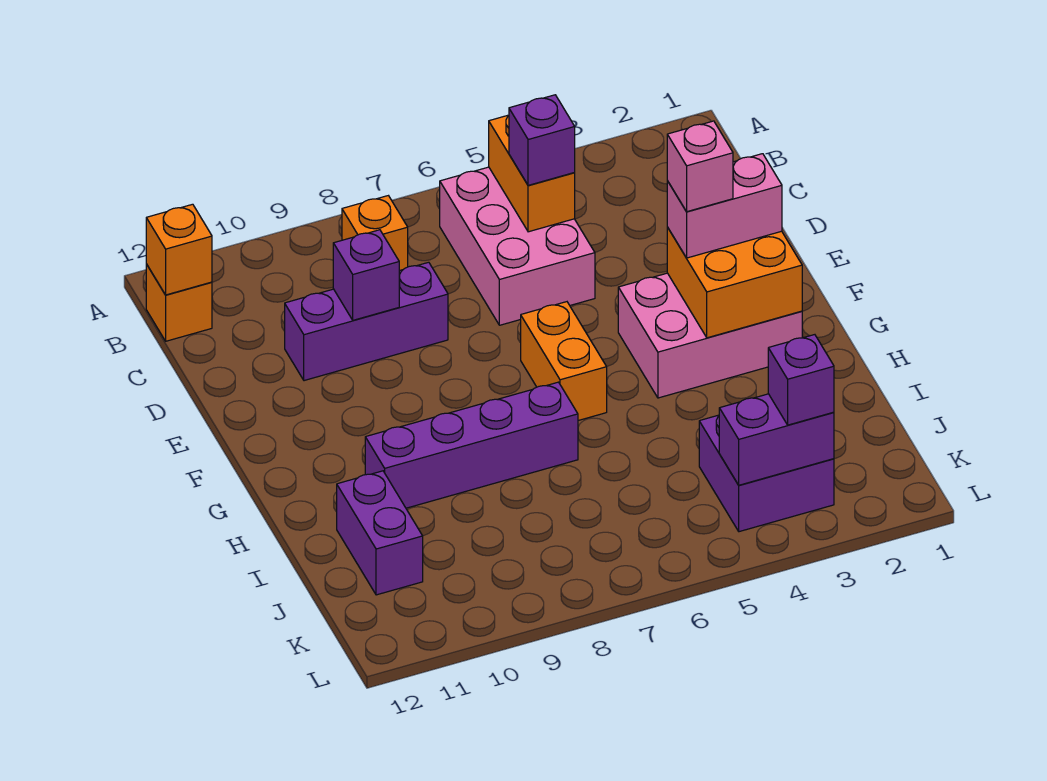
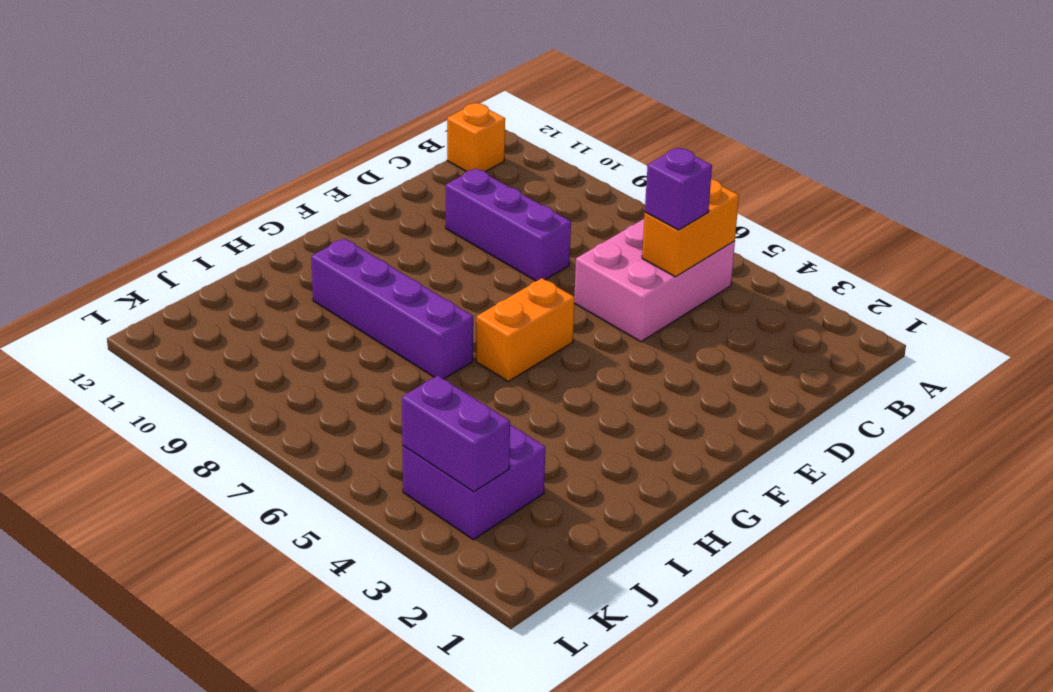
none -> orange brick B8 level 1
none -> pink brick F2:G4 level 1
none -> purple brick I11:J11 level 1

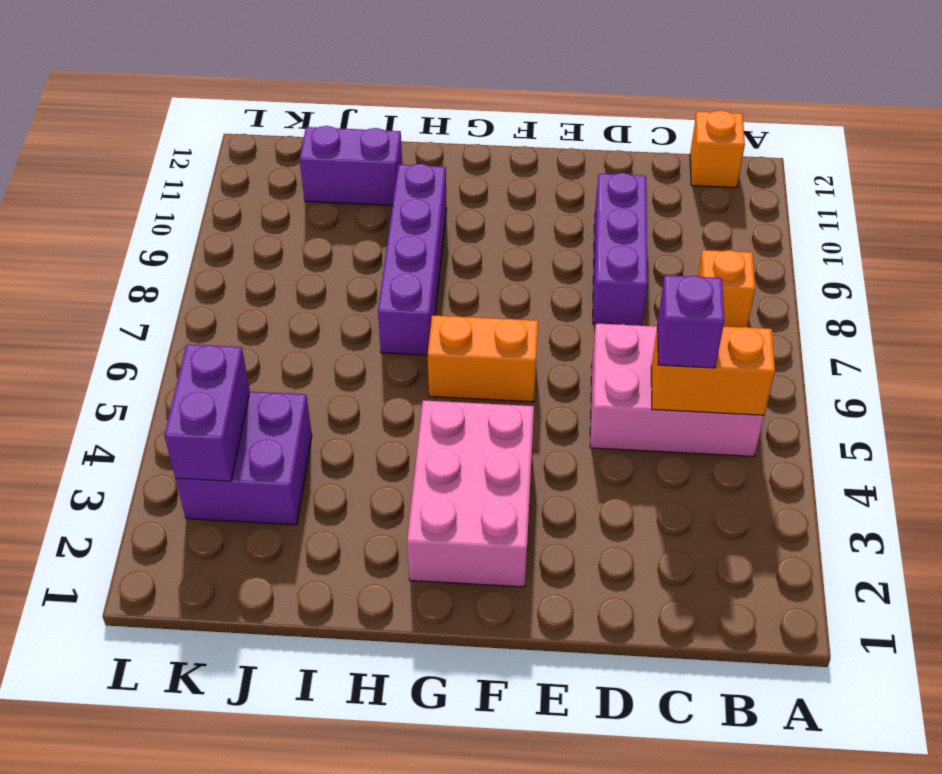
none -> orange brick B12 level 2
none -> purple brick D9 level 2
none -> orange brick F2:G3 level 2

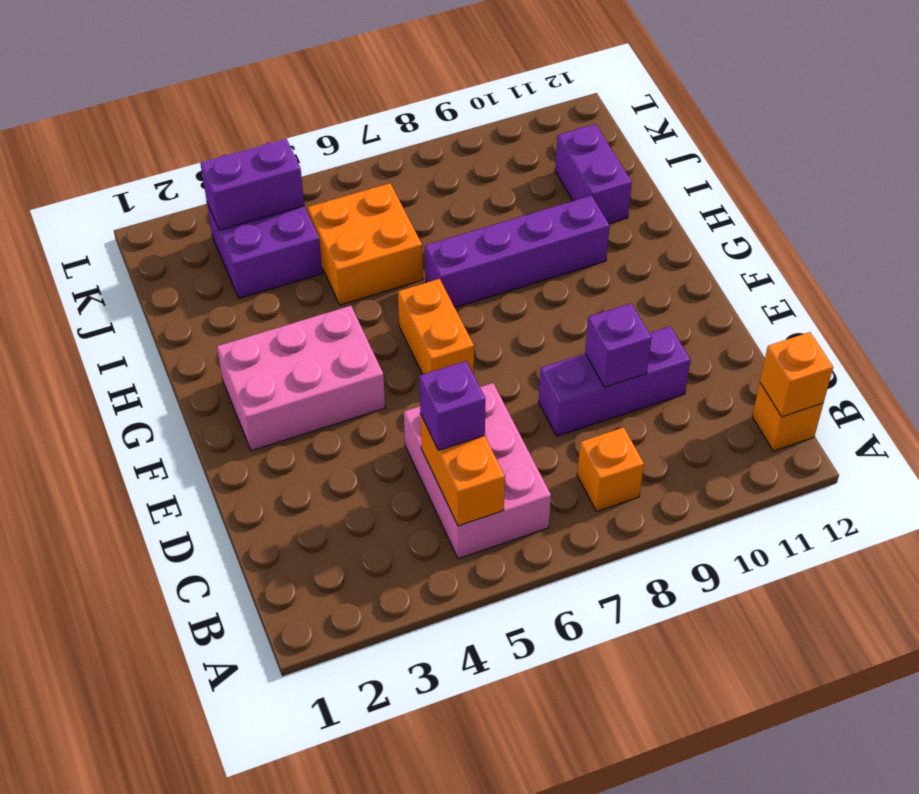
orange brick I5:J6 level 1 -> orange brick F2:G3 level 2
none -> pink brick F2:F3 level 3
none -> purple brick K3 level 3
none -> pink brick F3 level 4

